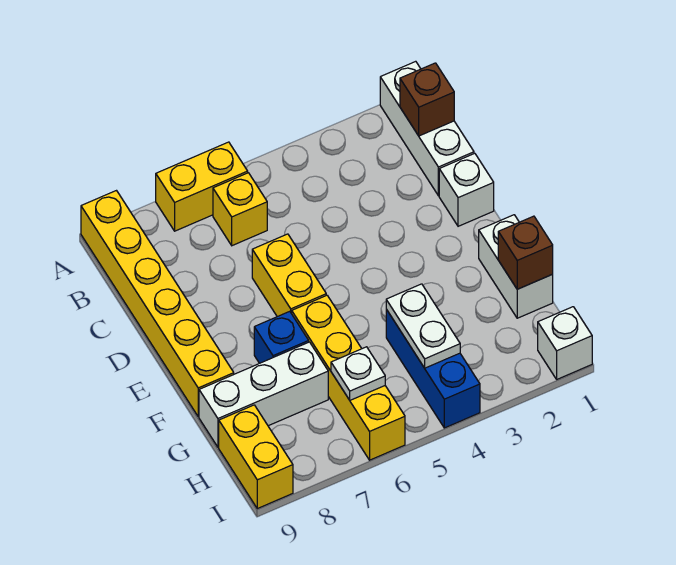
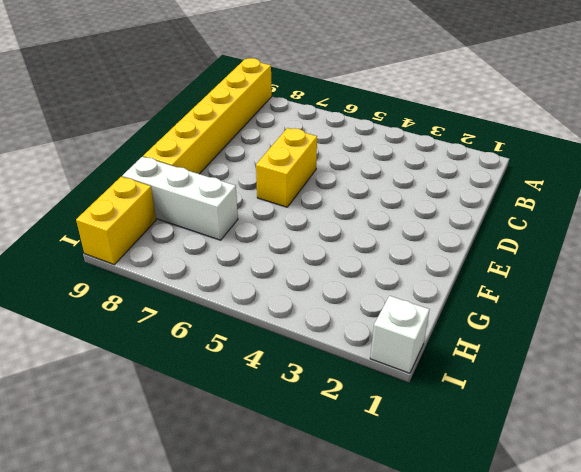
none -> white brick A1:C1 level 1
none -> yellow brick A6:A7 level 1
none -> yellow brick B6 level 1

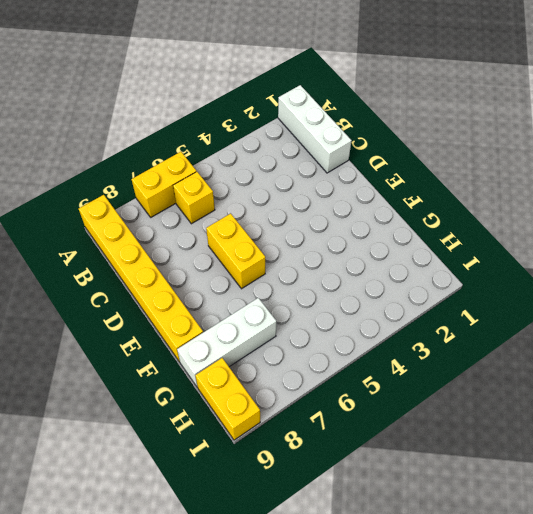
none -> white brick D1 level 1
none -> white brick F1:G1 level 1
none -> yellow brick F6:I6 level 1

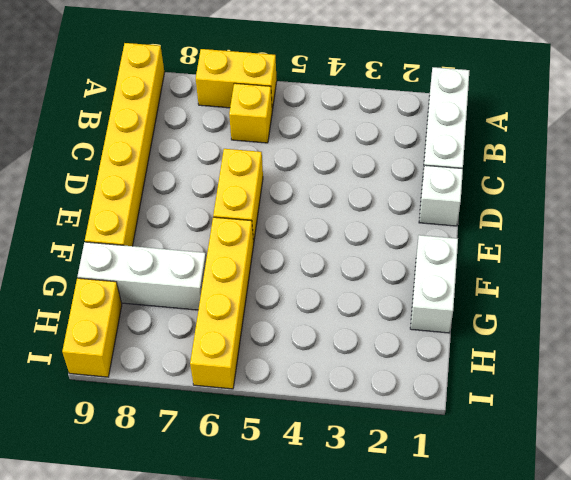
none -> blue brick F7 level 1
none -> blue brick G4:I4 level 1
none -> white brick I1 level 1

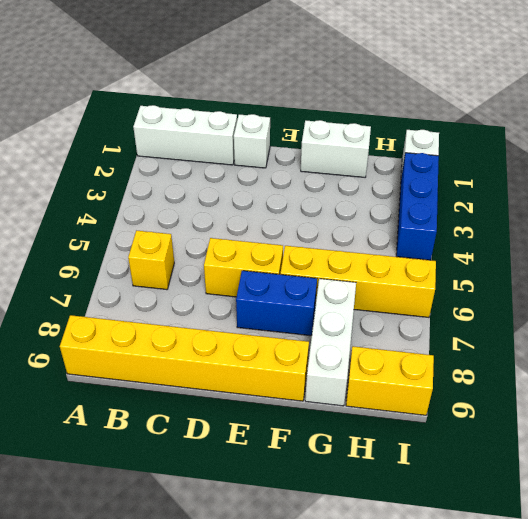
blue brick E7:F7 level 1 -> blue brick F7 level 1
blue brick I2:I4 level 1 -> blue brick G4:I4 level 1
none -> yellow brick A6:A7 level 1
none -> brown brick B1 level 2
none -> brown brick G1 level 2

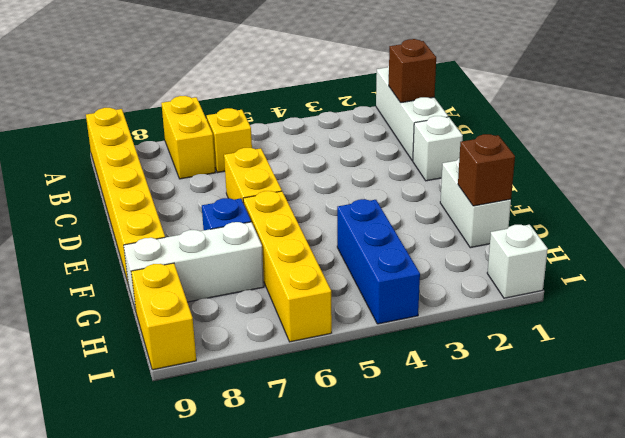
yellow brick A7:B7 level 1 -> yellow brick A6:A7 level 1
none -> white plate G4:H4 level 2
none -> white plate H6 level 2

